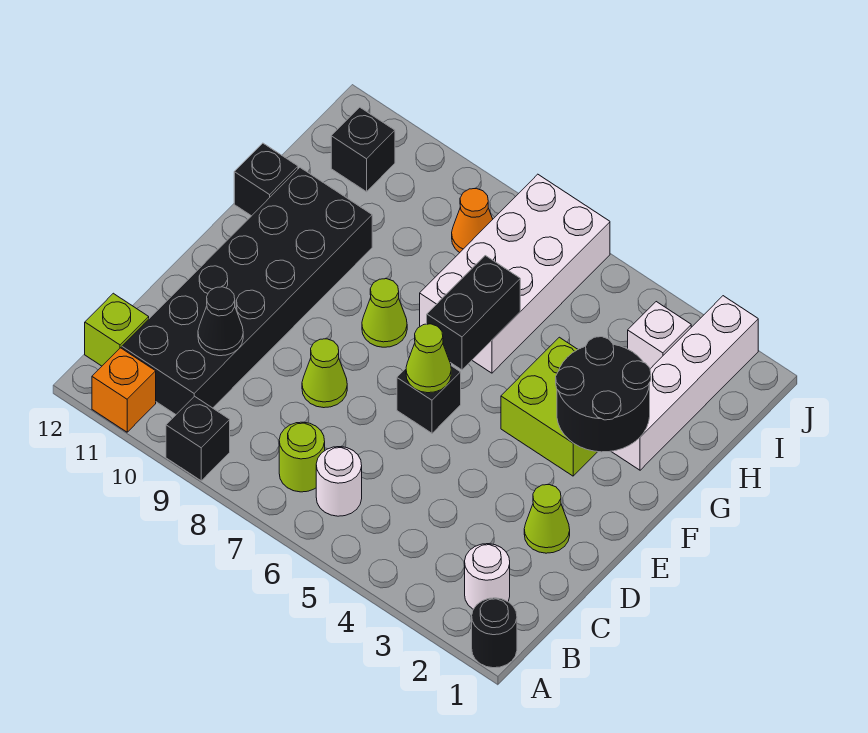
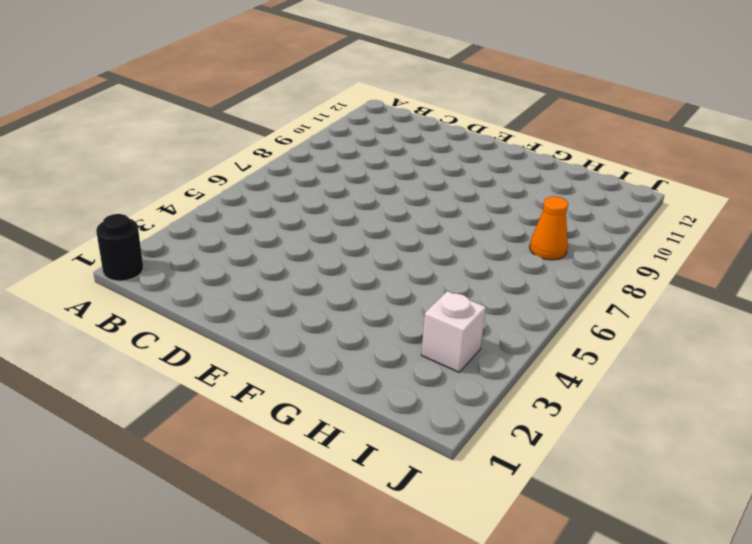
none -> black brick A9 level 1
none -> orange brick A11 level 1
none -> white round brick B2 level 1

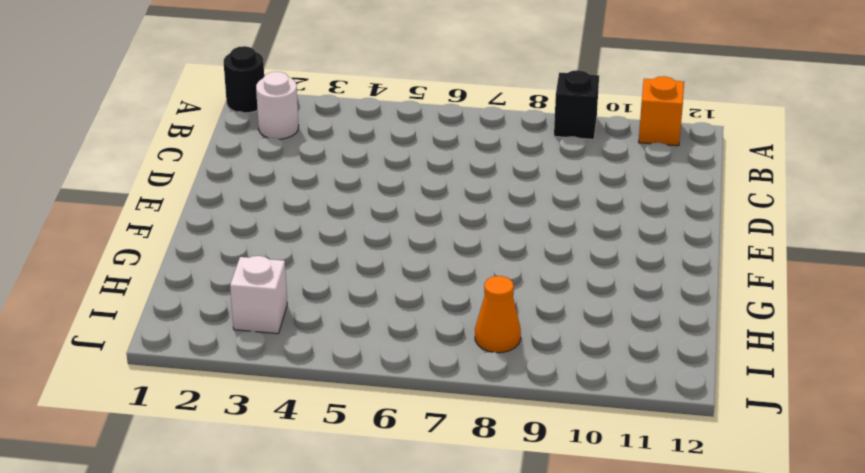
none -> white round brick B6 level 1
none -> lime round brick B7 level 1
none -> black brick B10:G11 level 1

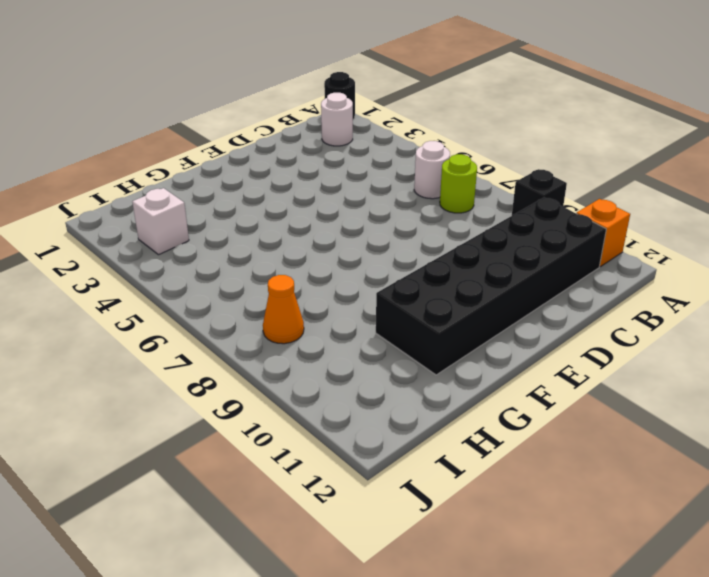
none -> lime brick B12 level 1
none -> lime cone D2 level 1
none -> lime cone D8 level 1

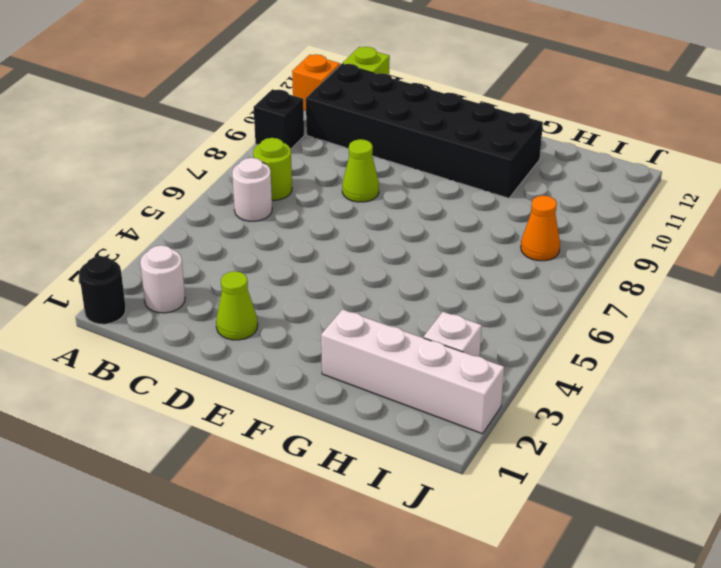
none -> black brick E6 level 1
none -> lime brick F3:G4 level 1
none -> lime cone F8 level 1

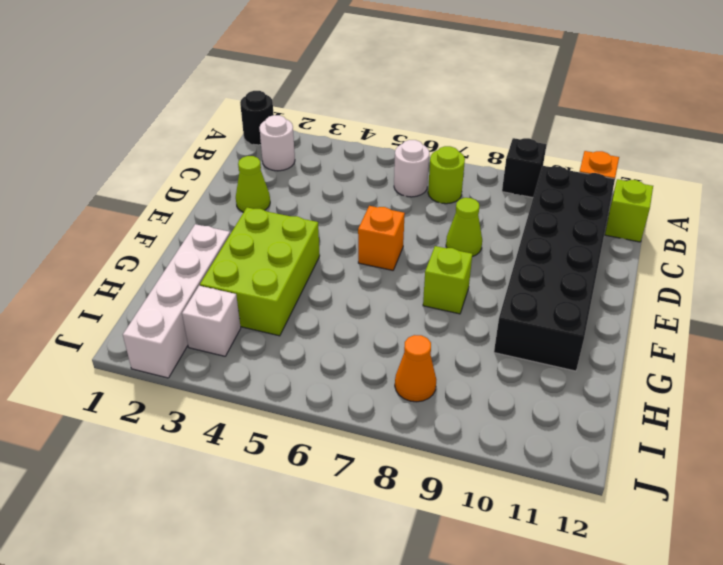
orange brick E6 level 1 -> black brick E6 level 1
lime brick F3:H4 level 1 -> lime brick F3:G4 level 1
lime brick F8 level 1 -> lime cone F8 level 1
none -> white brick G6:J7 level 1
none -> black brick G12 level 1
none -> black brick I11 level 1

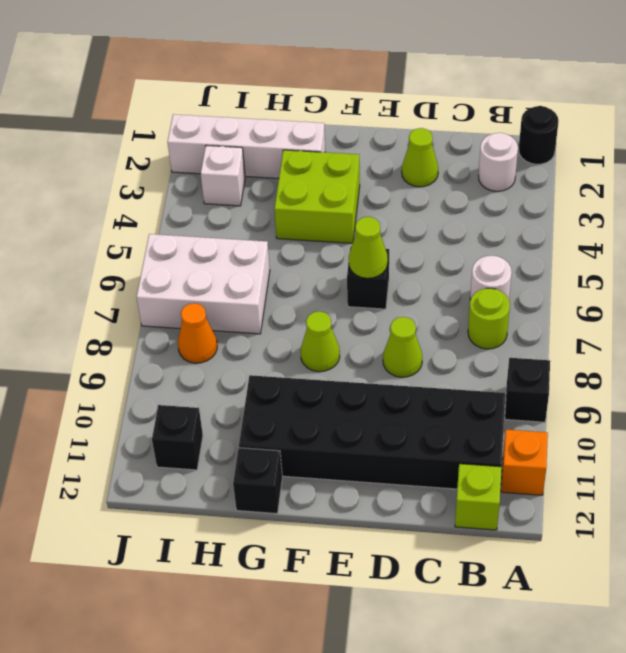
white brick H6:J7 level 1 -> white brick G6:J7 level 1
none -> black cone C10 level 2
none -> black round brick F2:G3 level 2
none -> black brick F6:G6 level 2

